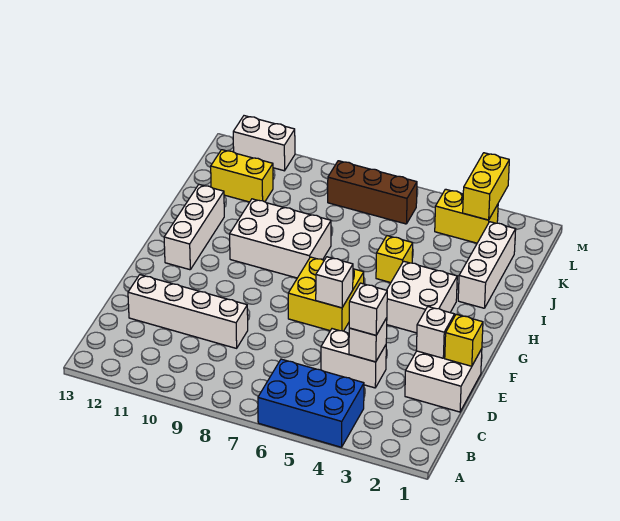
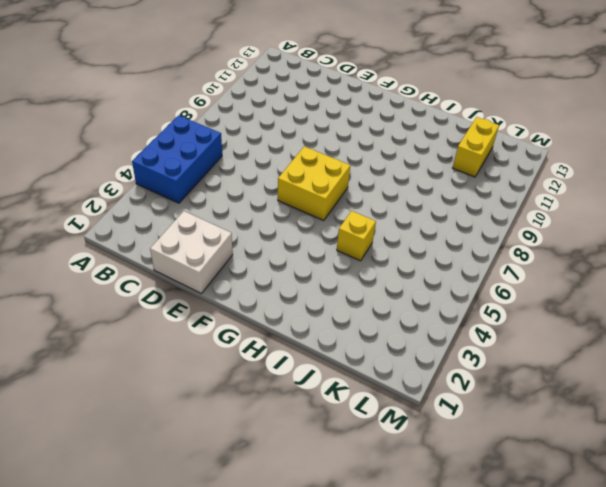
none -> white brick D4:D5 level 1
none -> white brick D9:D12 level 1
none -> white brick G3:H4 level 1

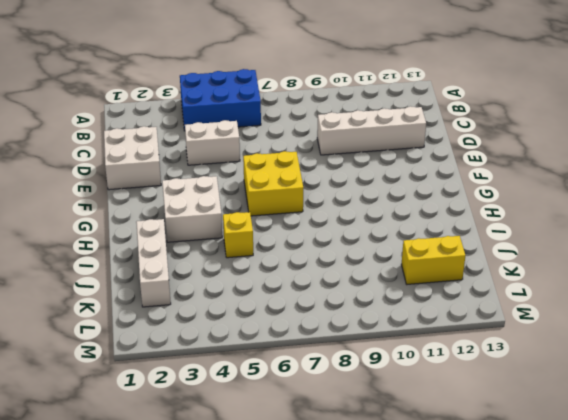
none -> white brick G12:I12 level 1
none -> white brick H8:I10 level 1
none -> yellow brick L3:L4 level 1

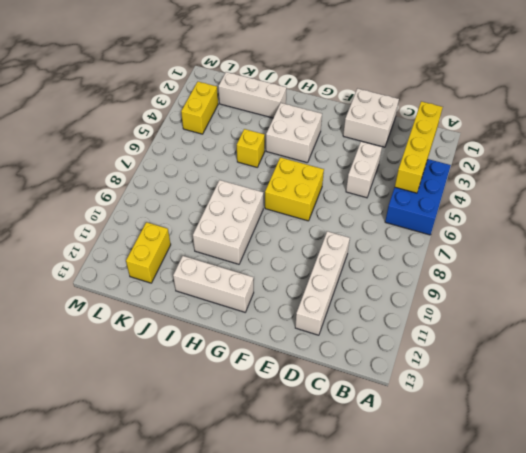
yellow brick B2:B5 level 2 -> none
none -> brown brick L6:L8 level 1
none -> white brick M11:M12 level 1
none -> white brick D4 level 2

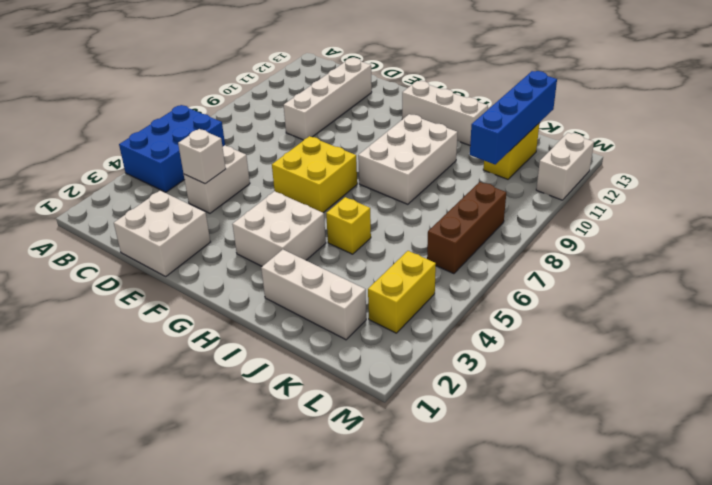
blue brick K10:K13 level 2 -> none
none -> yellow brick E1 level 2
none -> white brick E2 level 2
none -> white brick F6 level 2

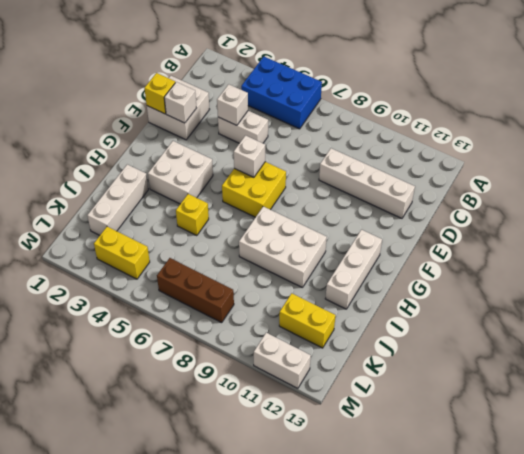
none -> yellow brick L3:M3 level 2
none -> white brick D4 level 3

